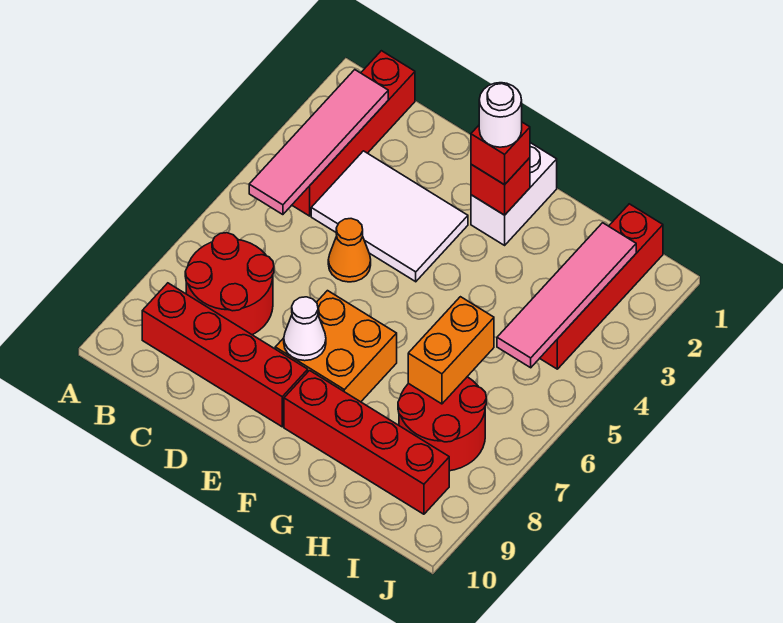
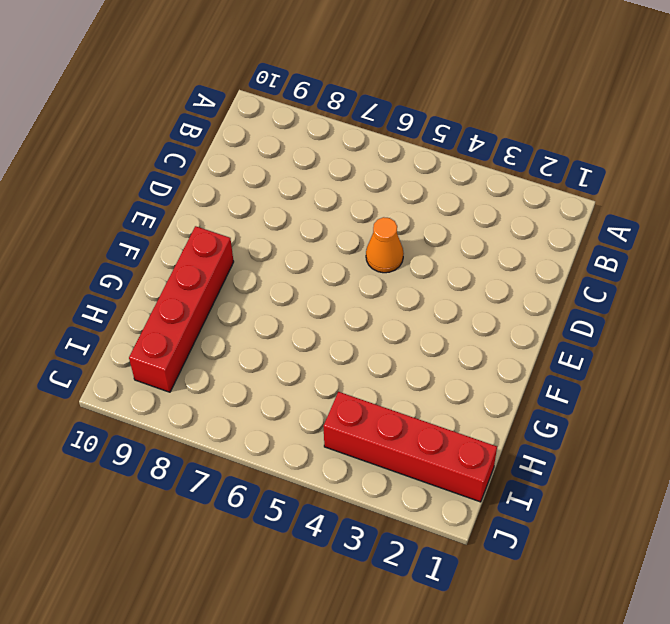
none -> red brick B1:B4 level 1
none -> red round brick B7:C8 level 1
none -> red brick B9:E9 level 1

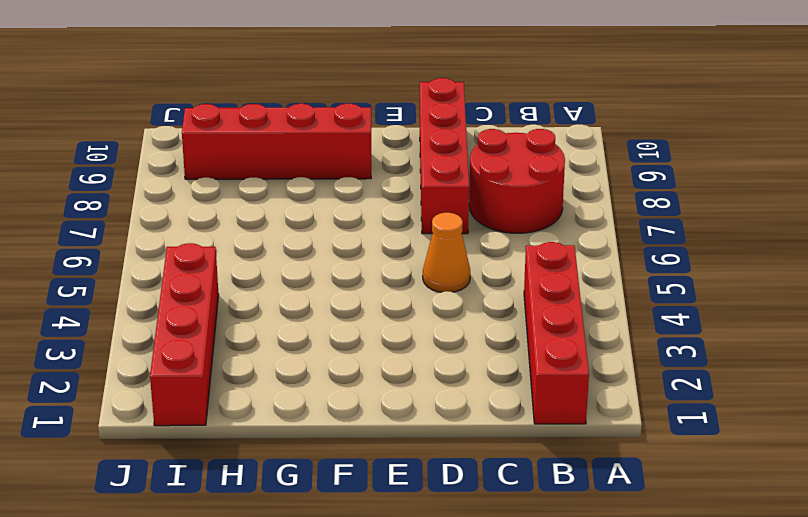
red brick D7:D10 level 1 -> red brick B9:E9 level 1
none -> white tile C3:E4 level 1
none -> orange brick E7:F8 level 1
none -> white brick F1:F2 level 1

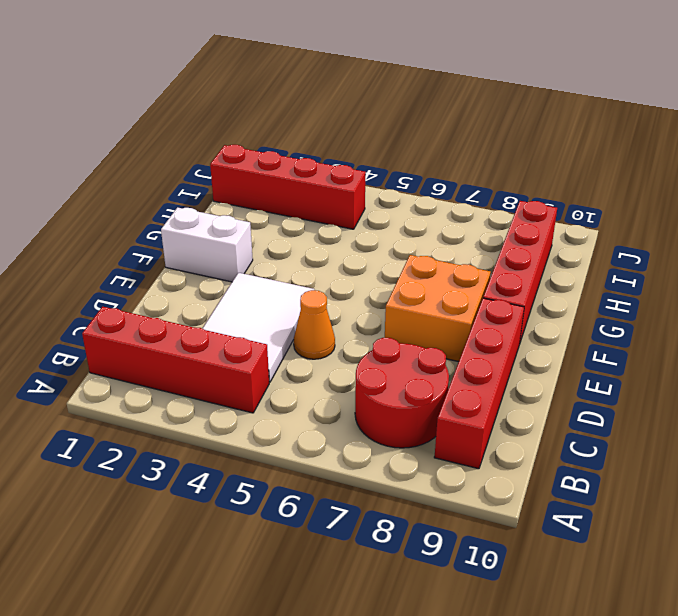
none -> red round brick H7:I8 level 1
none -> pink tile B2:B5 level 2
none -> white cone E8 level 2

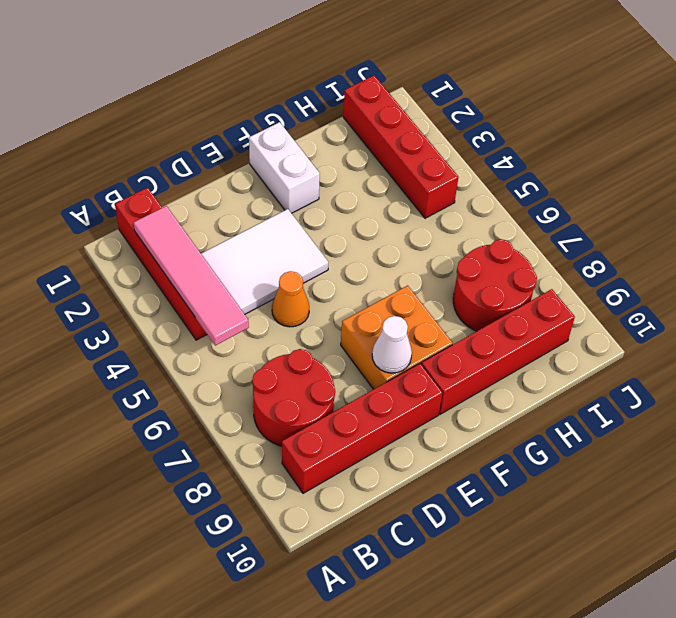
none -> red brick F2 level 2
none -> orange brick H6:H7 level 2
none -> pink tile I2:I5 level 2

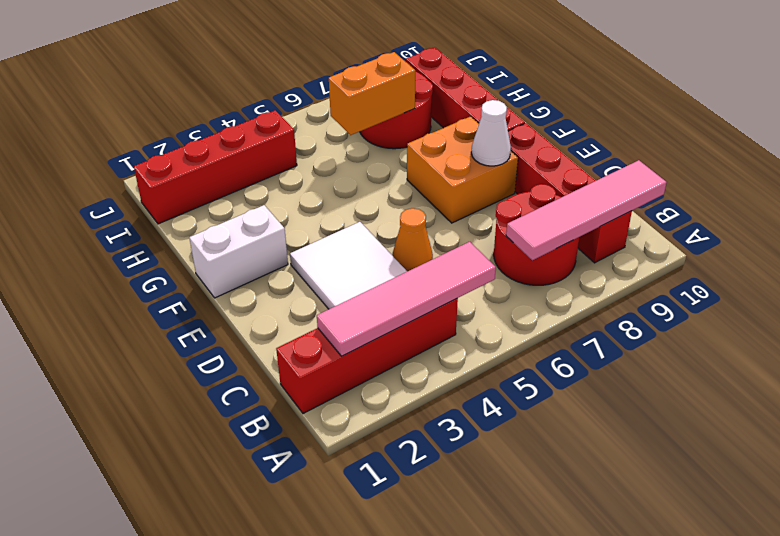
pink tile B7:B10 level 2 -> pink tile I2:I5 level 2
none -> red brick F2 level 2
none -> red brick F2 level 3
none -> white round brick F2 level 4

